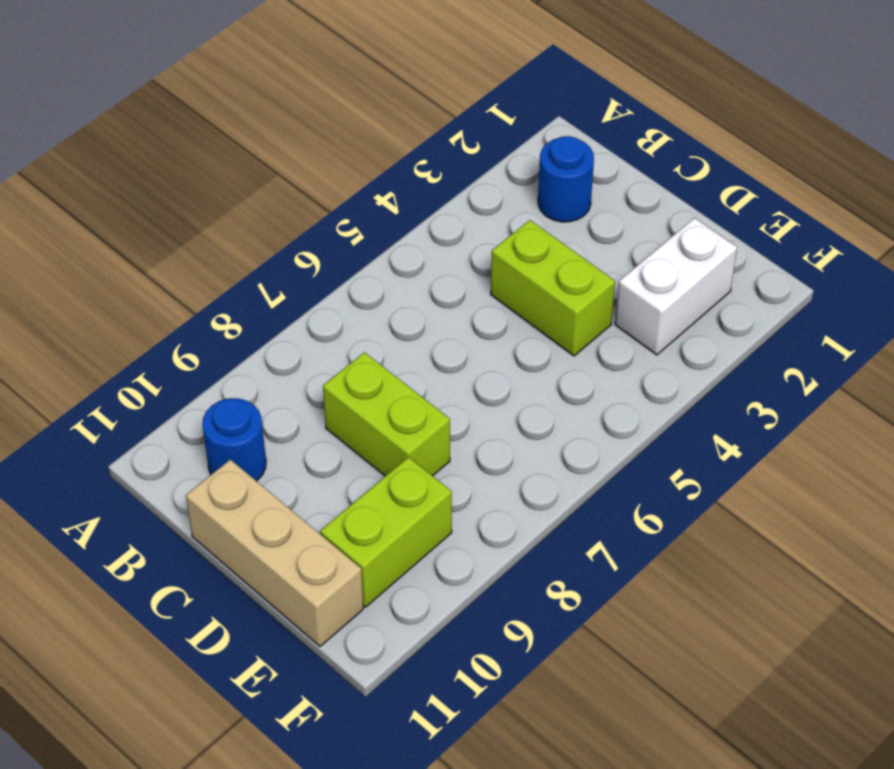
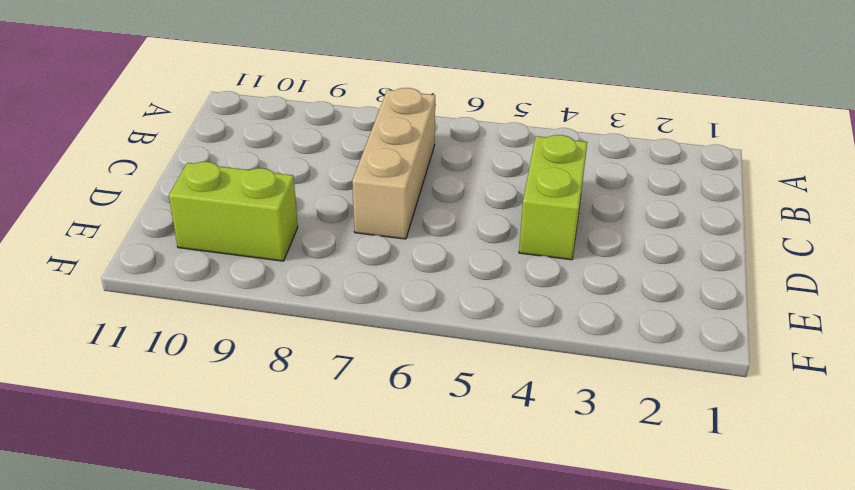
tan brick B7:D7 level 1 -> tan brick C11:E11 level 1
none -> blue round brick B2 level 1
none -> blue round brick B10 level 1

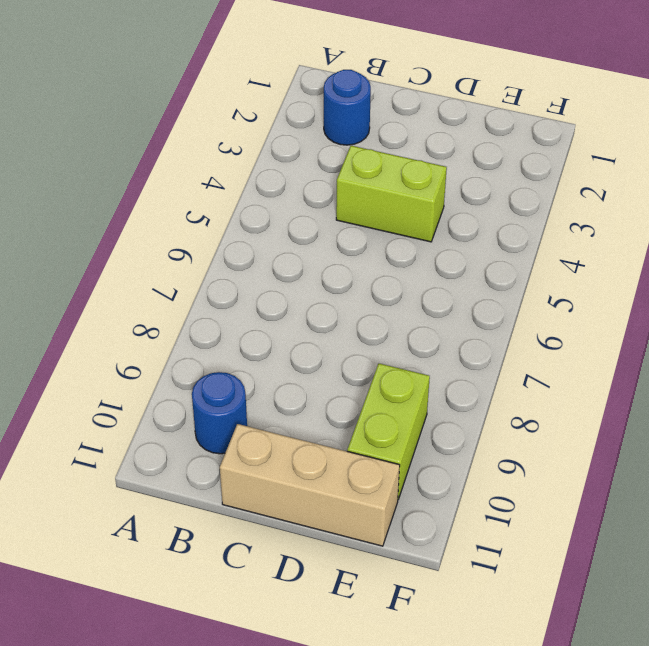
none -> lime brick C8:D8 level 1
none -> white brick E2:E3 level 1

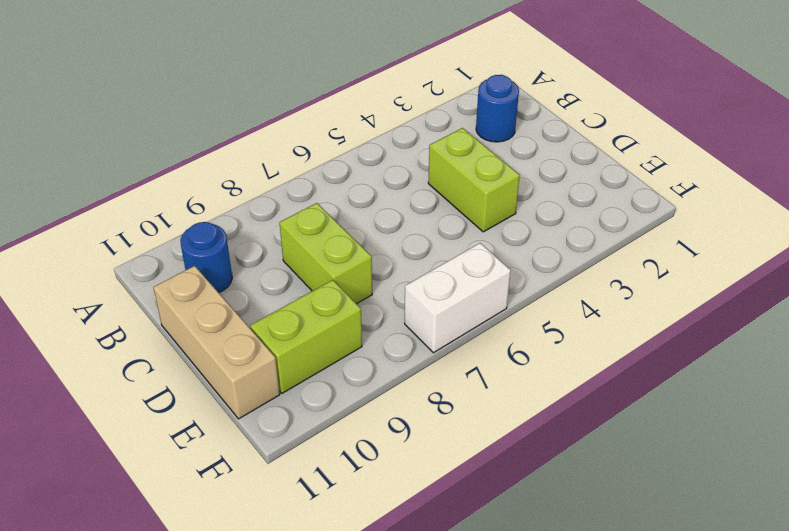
white brick F6:F7 level 1 -> white brick E2:E3 level 1

